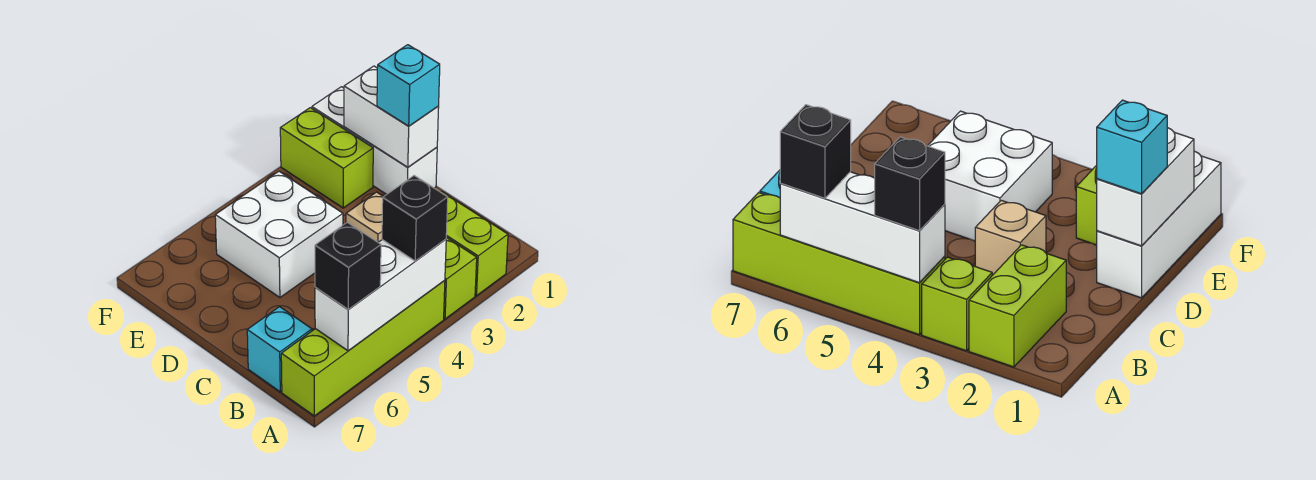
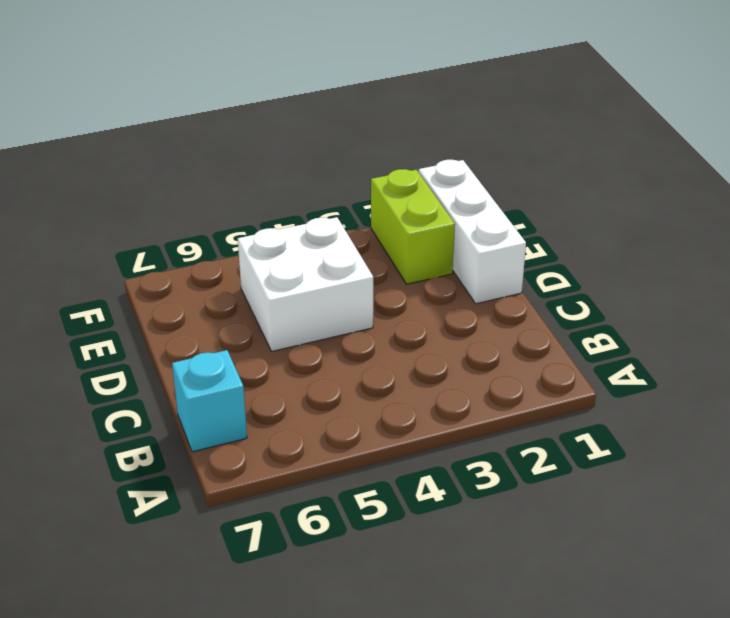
none -> lime brick A2:B2 level 1
none -> lime brick A3 level 1
none -> lime brick A4:A7 level 1

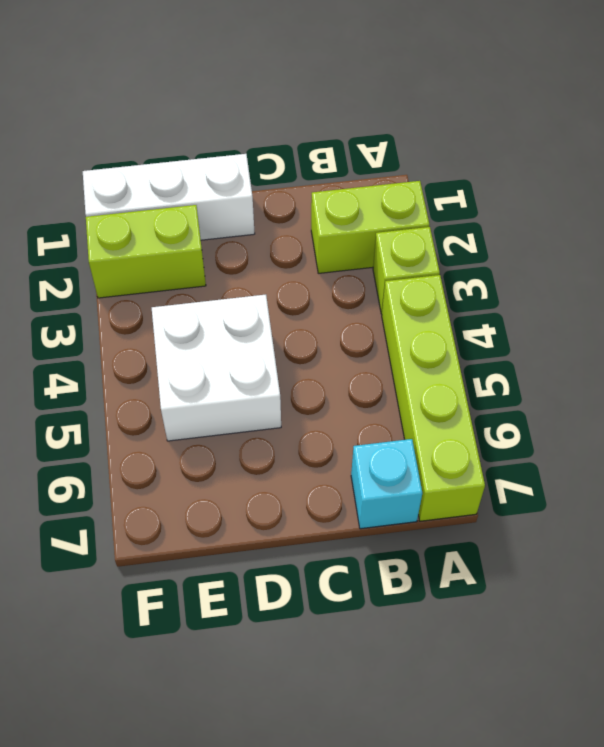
none -> tan brick C3 level 1
none -> white brick A4:A6 level 2
none -> white brick D1:E1 level 2

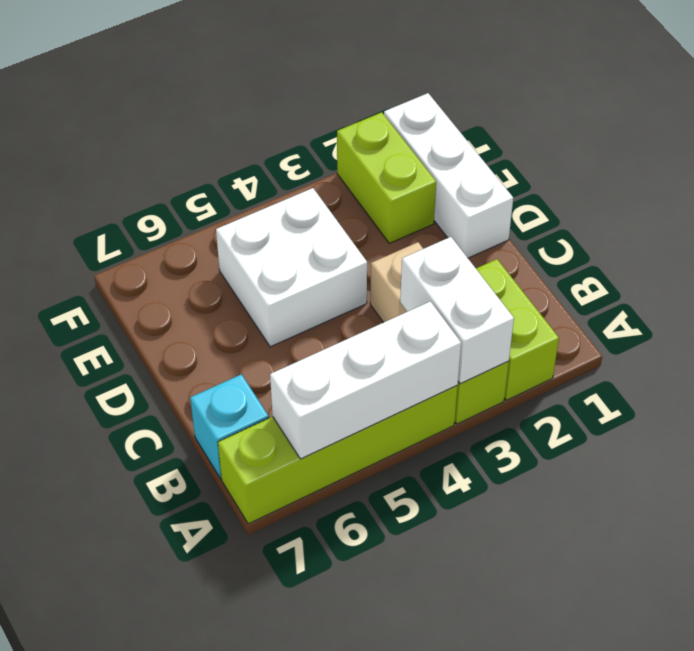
white brick A3:B3 level 2 -> white brick D1:E1 level 2
none -> black brick A4 level 3
none -> black brick A6 level 3
none -> cyan brick D1 level 3

